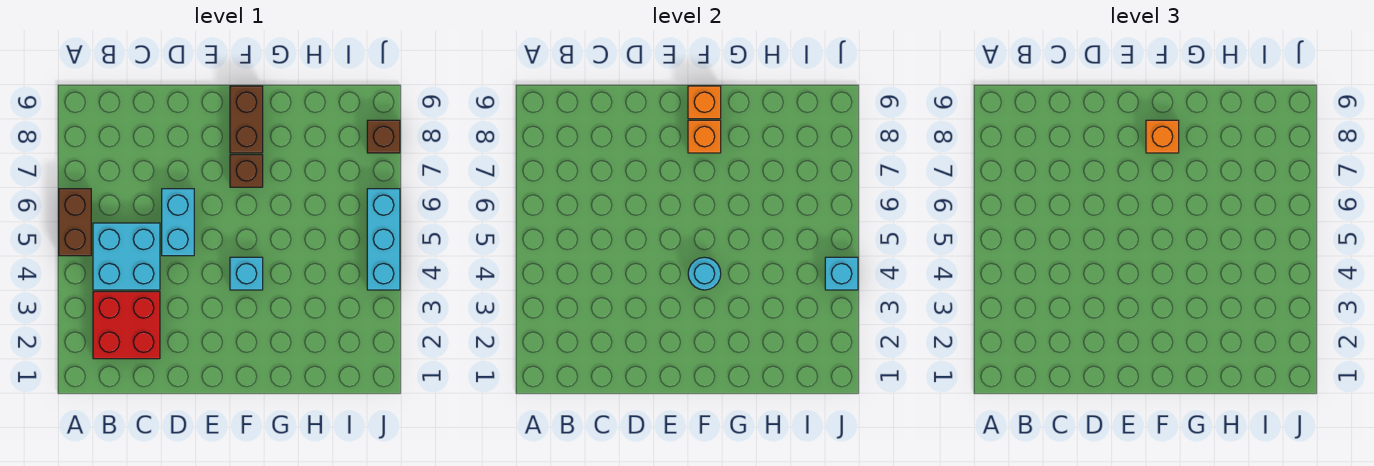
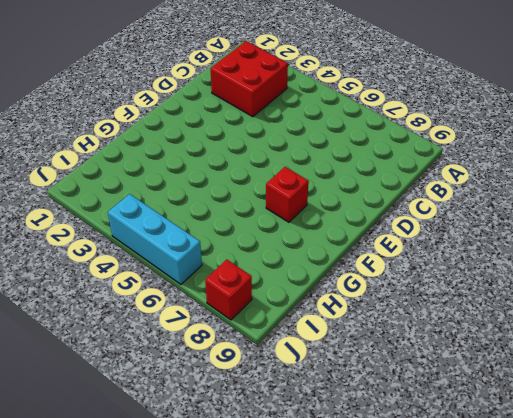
red brick F7 level 1 -> brown brick F7 level 1
red brick J8 level 1 -> brown brick J8 level 1
none -> brown brick A5:A6 level 1
none -> cyan brick B4:C5 level 1
none -> cyan brick D5:D6 level 1

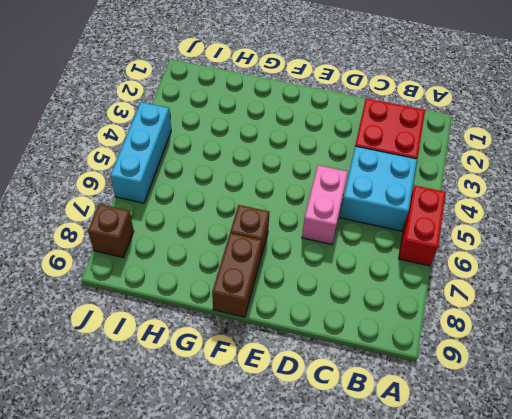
red brick A5:A6 level 1 -> brown brick A5:A6 level 1
pink brick D5:D6 level 1 -> cyan brick D5:D6 level 1
none -> cyan brick F4 level 1
none -> cyan round brick F4 level 2
none -> orange brick F8 level 2

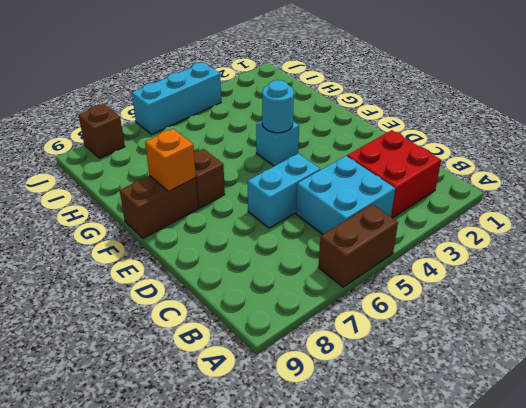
none -> orange brick F9 level 2
none -> cyan brick J4 level 2
none -> orange brick F8 level 3

